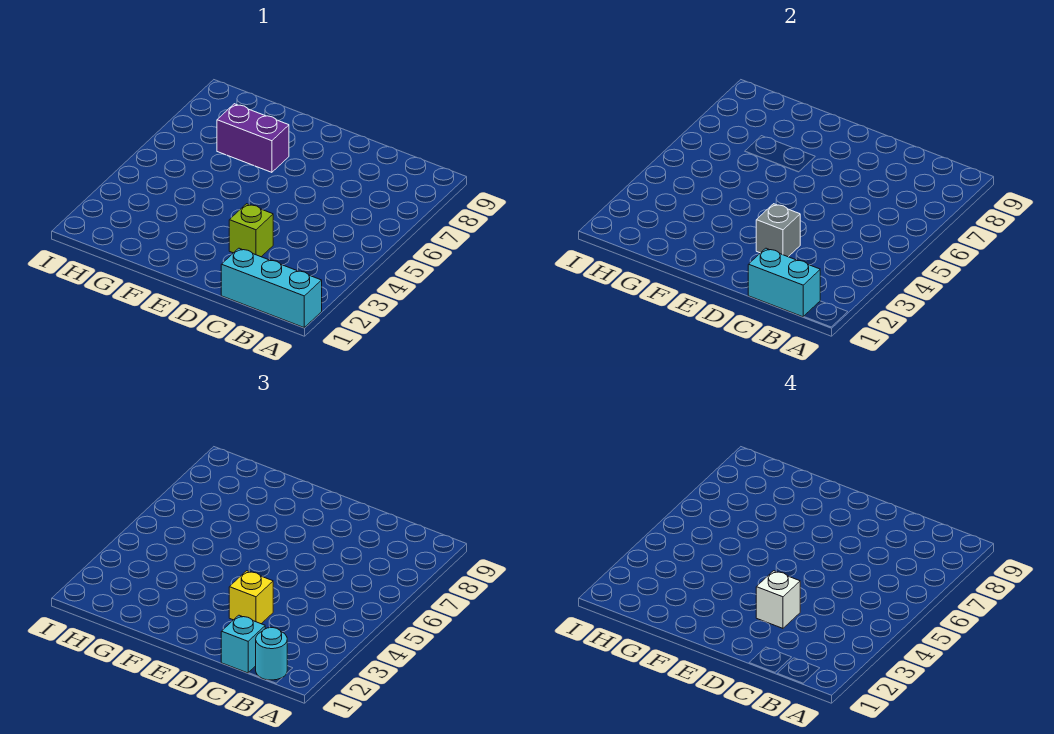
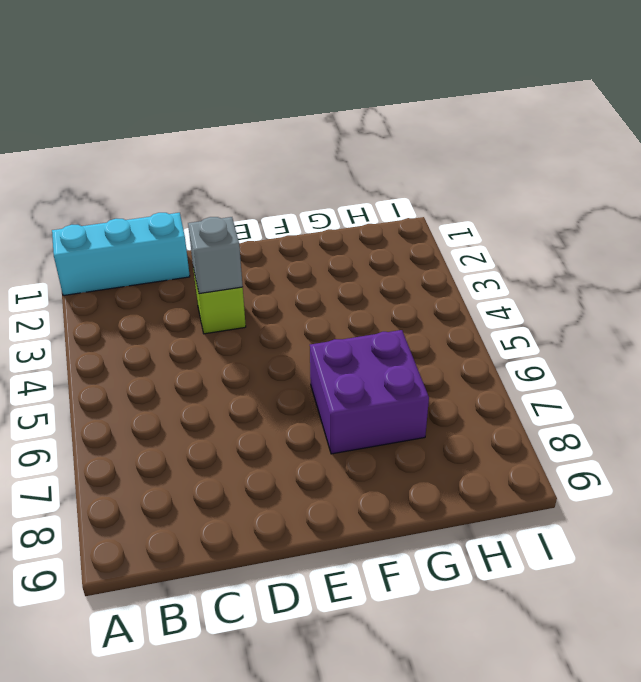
purple brick F6:G7 level 1 -> purple brick F7:G7 level 1
none -> cyan brick B1:C1 level 2
none -> cyan round brick B1 level 3

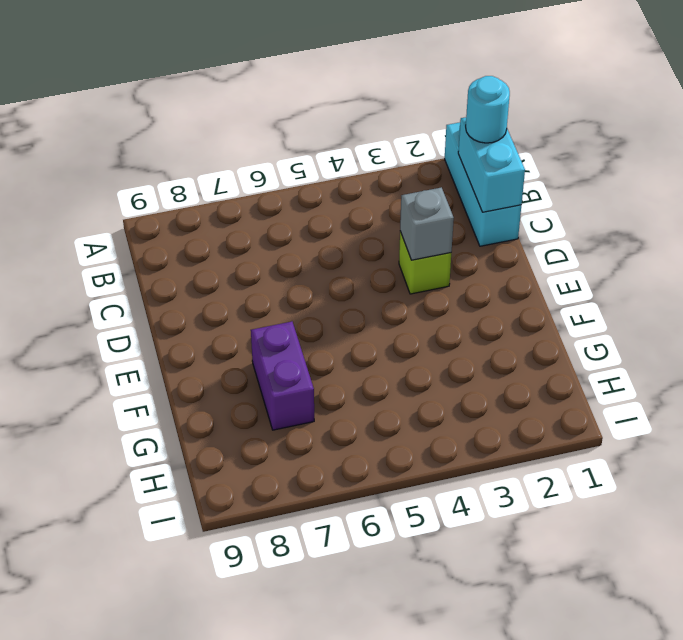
none -> cyan brick C1 level 3
none -> yellow brick D3 level 3

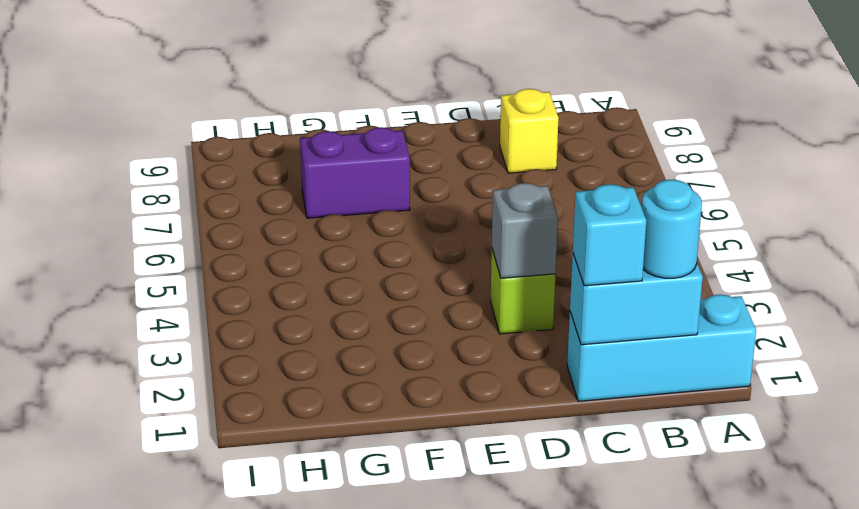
yellow brick C8 level 1 -> yellow brick D3 level 3
none -> white brick D3 level 4

